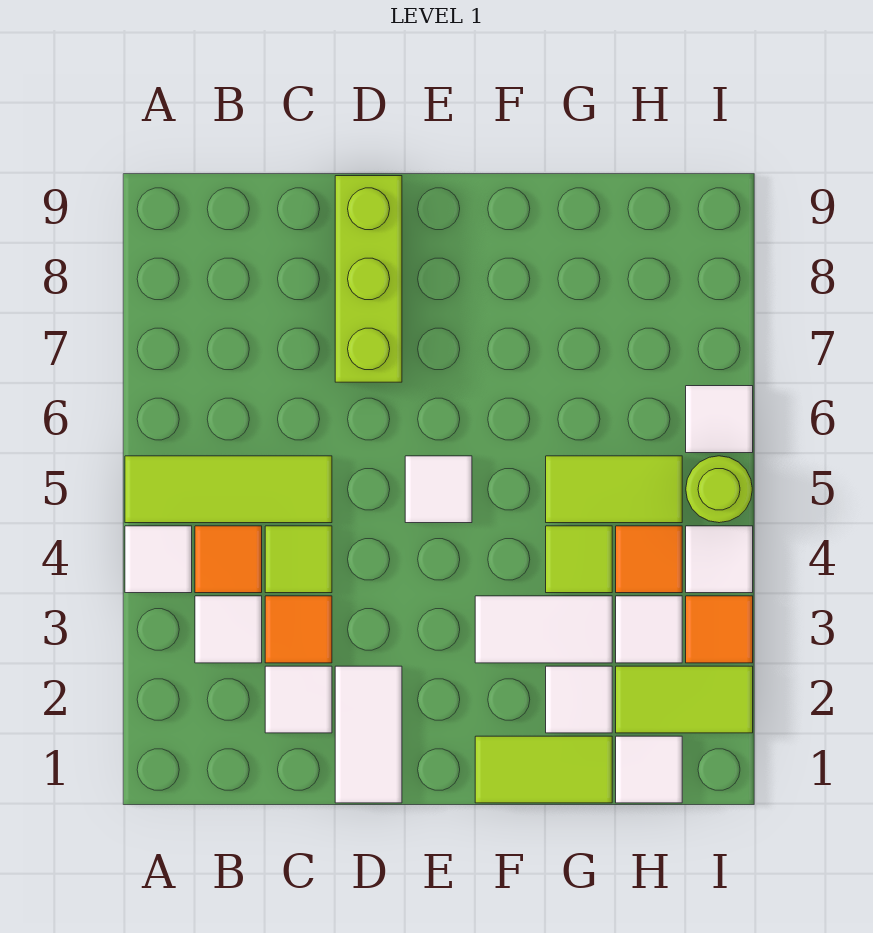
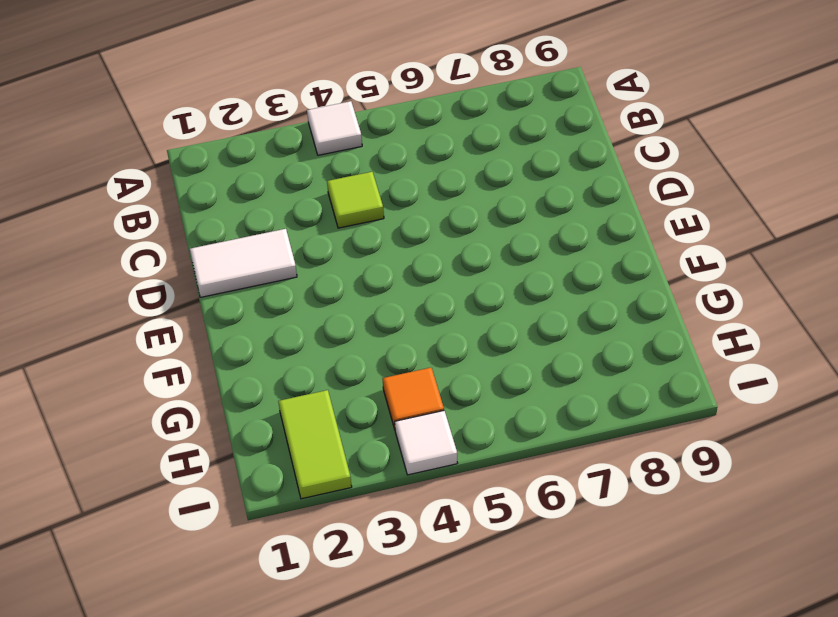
none -> lime tile A5:C5 level 1
none -> white tile B3 level 1
none -> orange tile B4 level 1

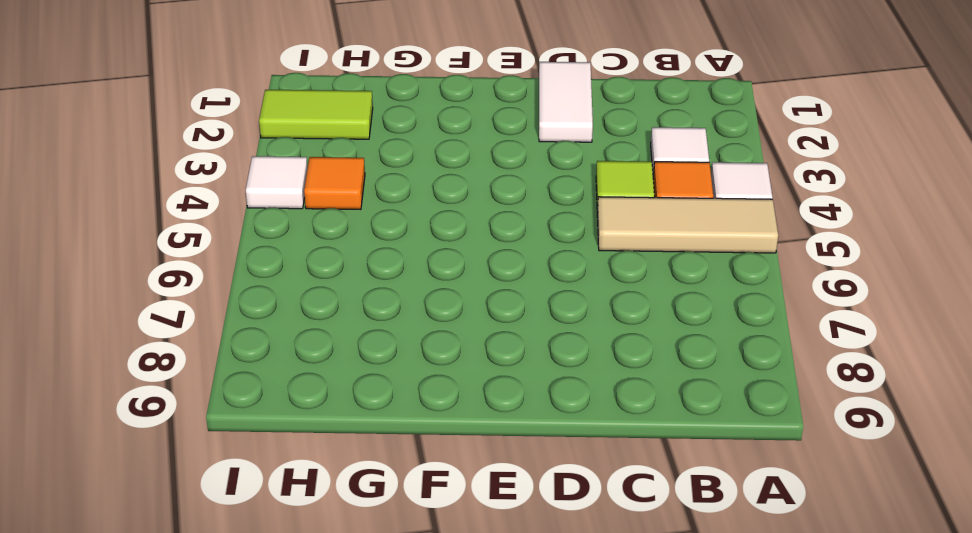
tan tile A5:C5 level 1 -> lime tile A5:C5 level 1
none -> white tile C2 level 1
none -> orange tile C3 level 1
none -> lime brick D7:D9 level 1

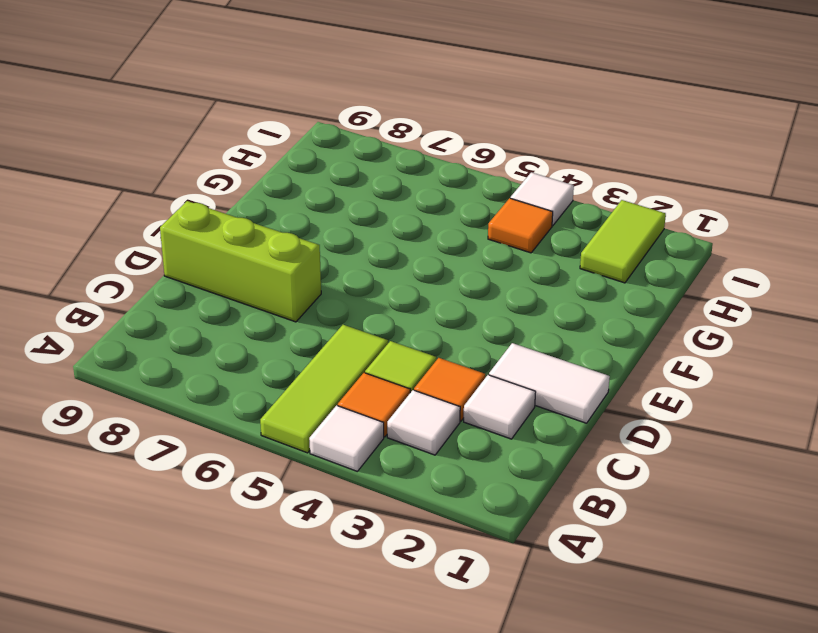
none -> white tile E5 level 1
none -> lime tile F1:G1 level 1
none -> white tile F3:G3 level 1

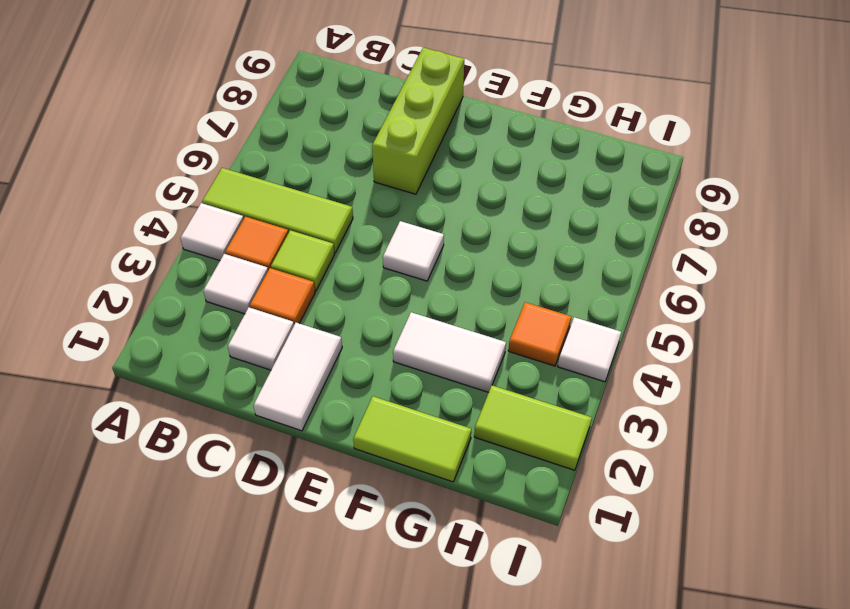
none -> white tile G2 level 1
none -> lime tile G4 level 1
none -> lime tile G5:H5 level 1

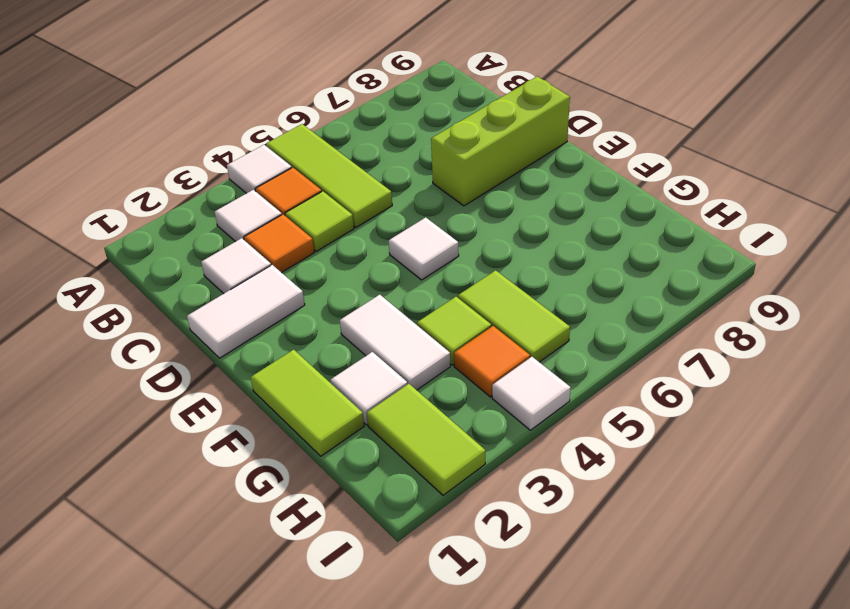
none -> white tile H1 level 1
none -> white tile H3 level 1
none -> orange tile I3 level 1

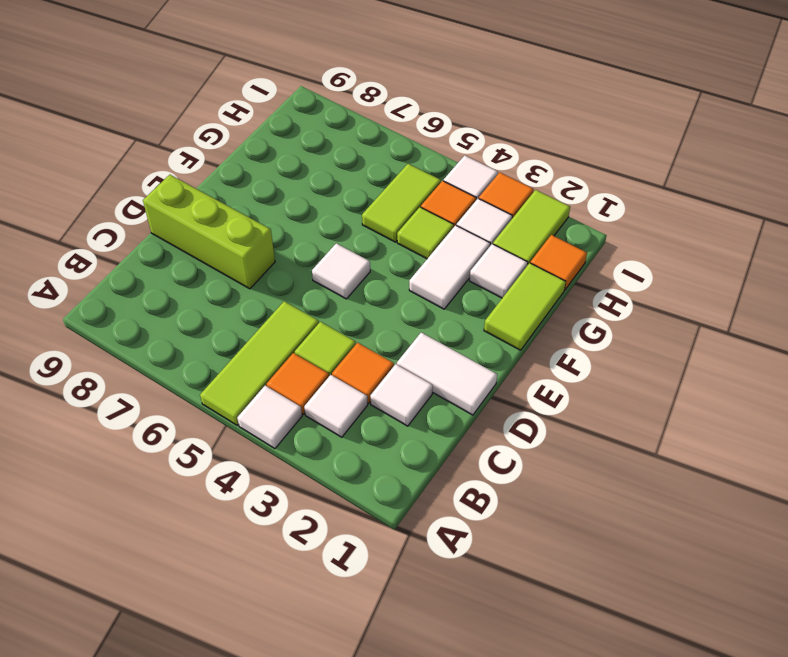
orange tile H1 level 1 -> white tile H1 level 1
none -> lime round brick I5 level 1
none -> white tile I6 level 1

